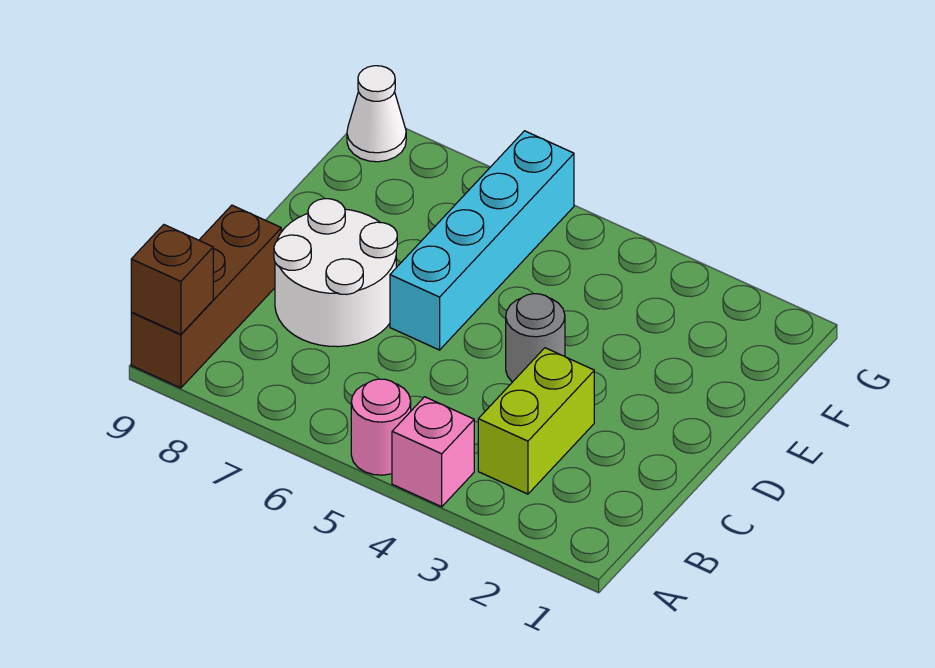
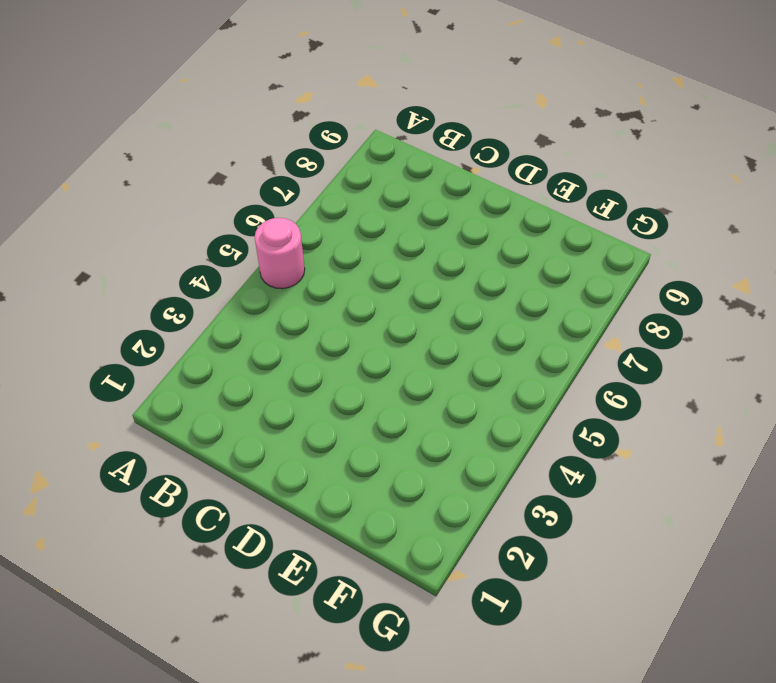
none -> pink brick A4 level 1
none -> brown brick A9:C9 level 1

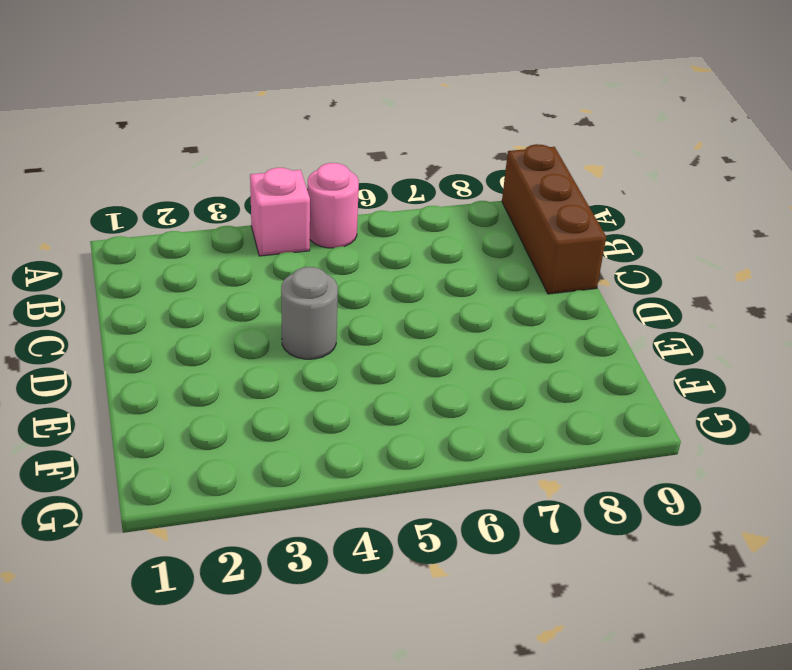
none -> lime brick B3:C3 level 1
none -> white round brick C7:D8 level 1

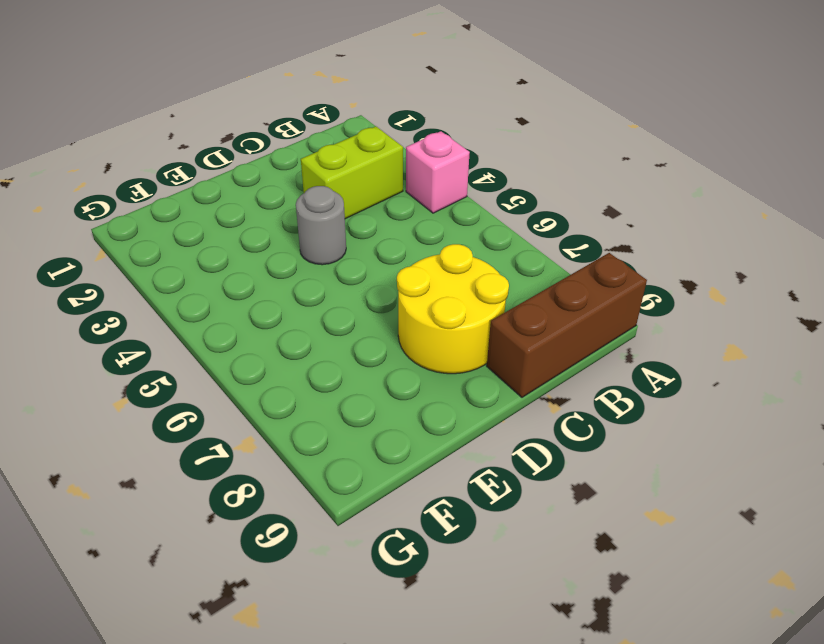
yellow round brick C7:D8 level 1 -> white round brick C7:D8 level 1
none -> pink round brick A5 level 1
none -> cyan brick D6:G6 level 1

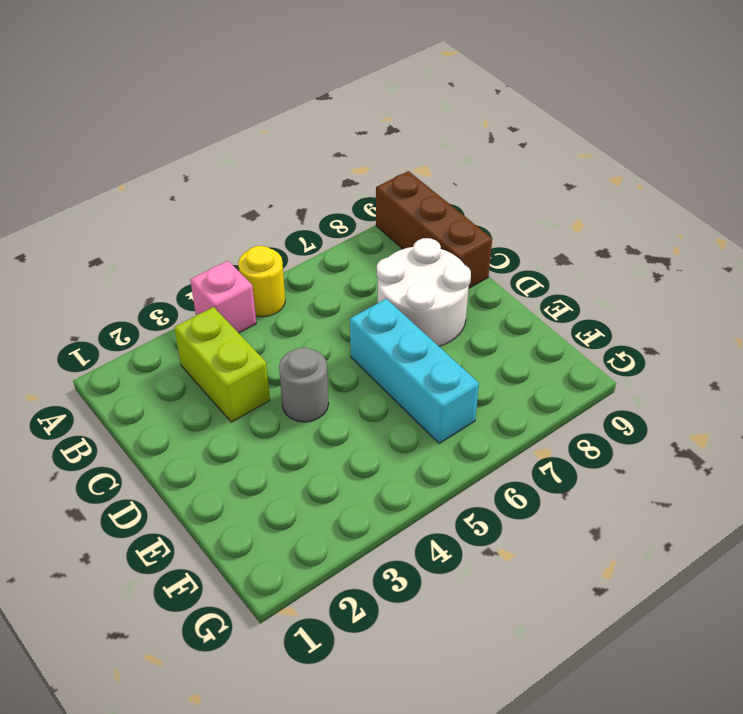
yellow round brick A5 level 1 -> pink round brick A5 level 1
cyan brick D6:F6 level 1 -> cyan brick D6:G6 level 1
none -> white cone G9 level 1
none -> brown brick A9 level 2

